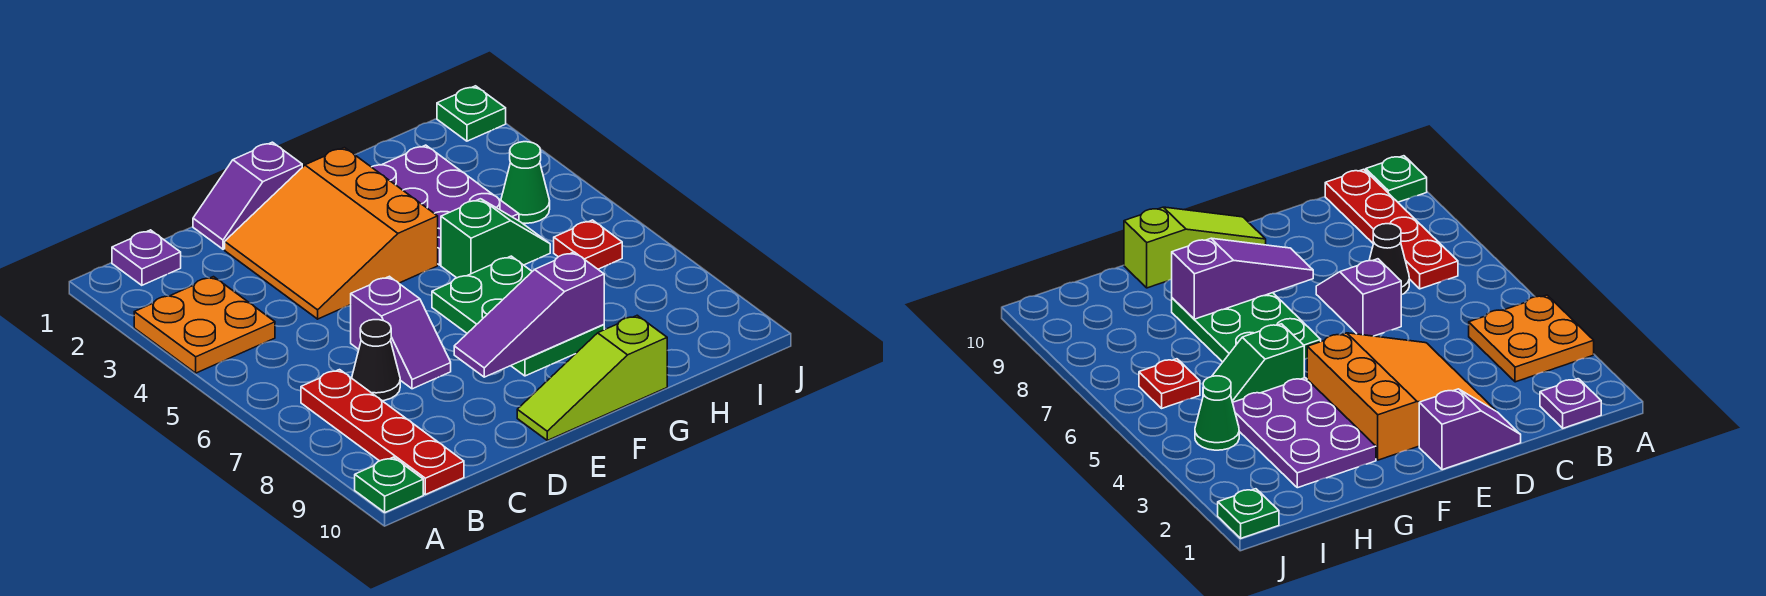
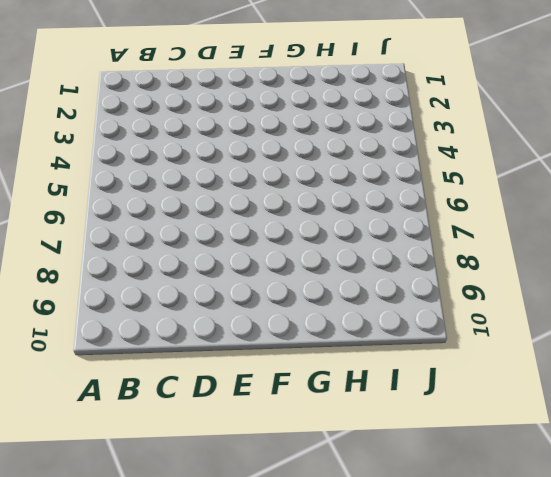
none -> orange plate A3:B4 level 1
none -> green plate A10 level 1
none -> purple plate B1 level 1

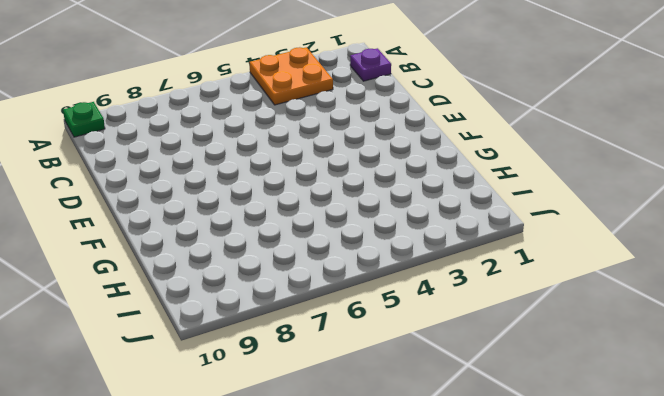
none -> red plate B7:B10 level 1
none -> black cone C7 level 1
none -> purple slope D1:E1 level 1 top E

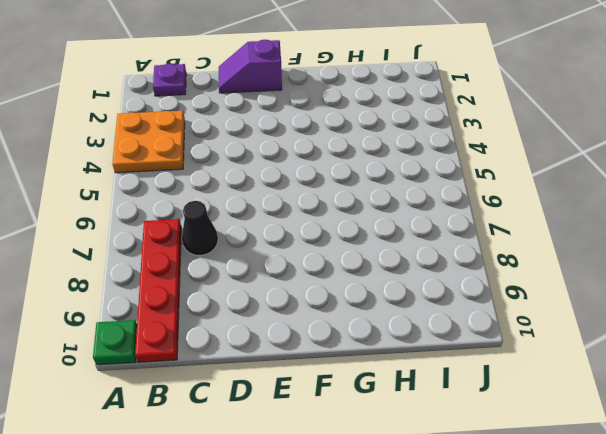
none -> orange slope D2:F4 level 1 top F
none -> purple slope D6:D7 level 1 top 6
none -> lime slope E10:G10 level 1 top G

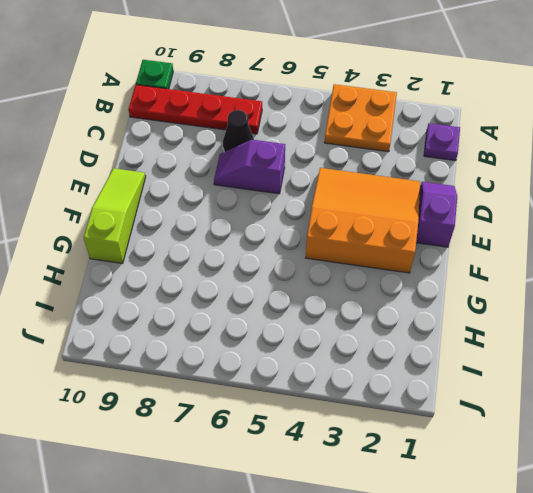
none -> green plate F6:G8 level 1
none -> purple plate G2:H4 level 1
none -> green slope G5:H5 level 1 top G

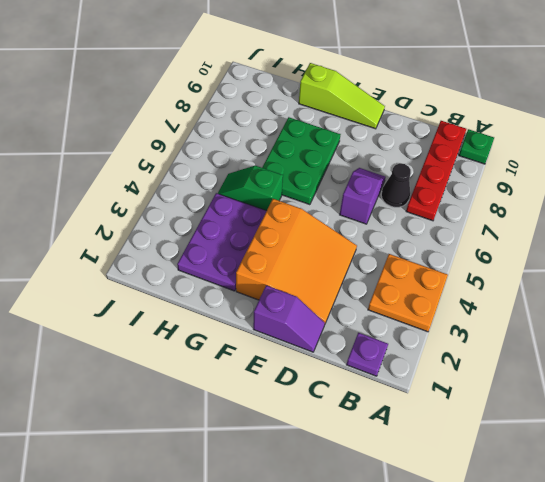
none -> green cone I4 level 1
none -> red plate I6 level 1
none -> green plate J1 level 1

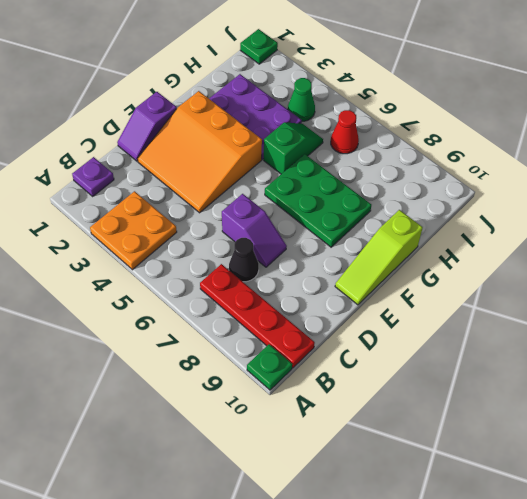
red cone I6 level 1 -> red plate I6 level 1
none -> purple slope E8:G8 level 2 top G

